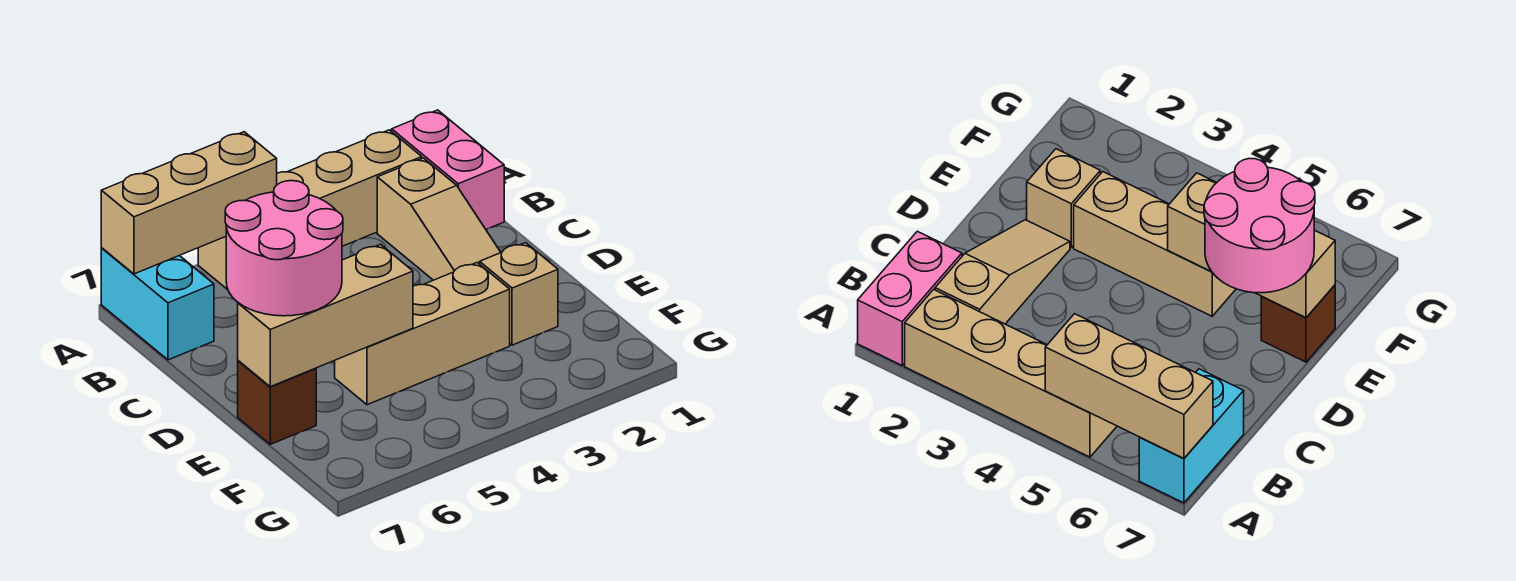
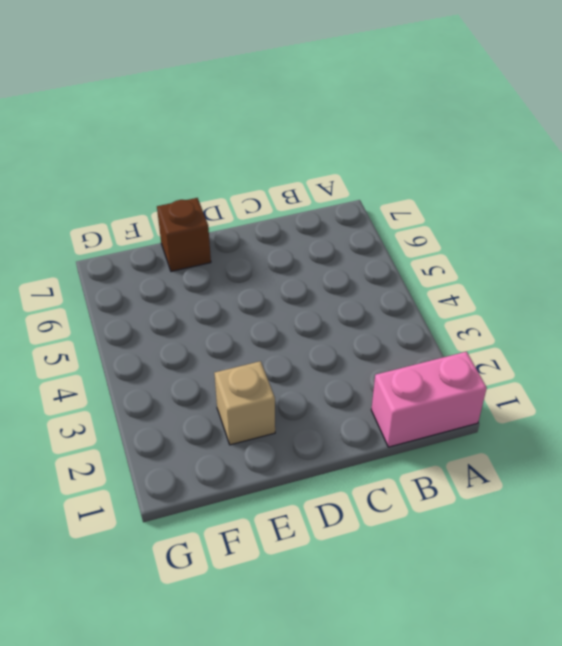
none -> tan brick A2:A5 level 1
none -> cyan brick A7:B7 level 1

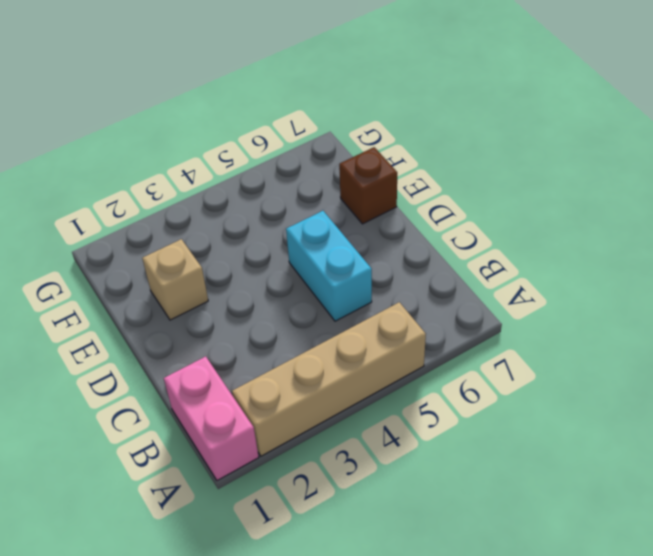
cyan brick C5:D5 level 1 -> cyan brick A7:B7 level 1
none -> tan slope B2:D2 level 1 top B
none -> tan brick E3:E5 level 1

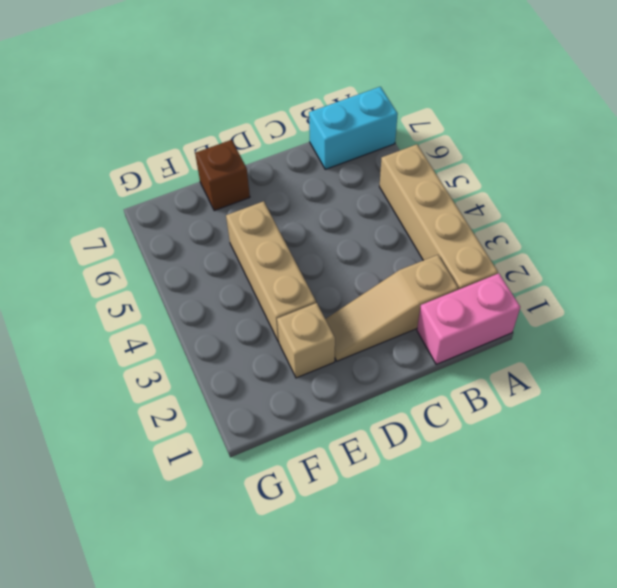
none -> tan brick A5:A7 level 2
none -> tan brick E5:E7 level 2

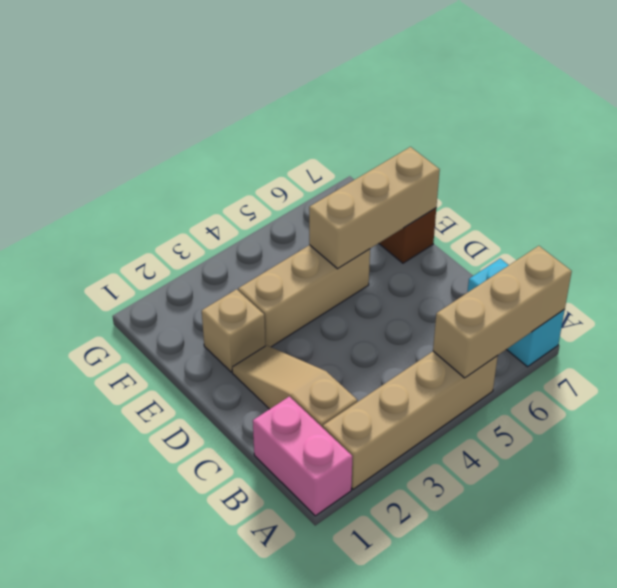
none -> pink round brick D6:E7 level 3

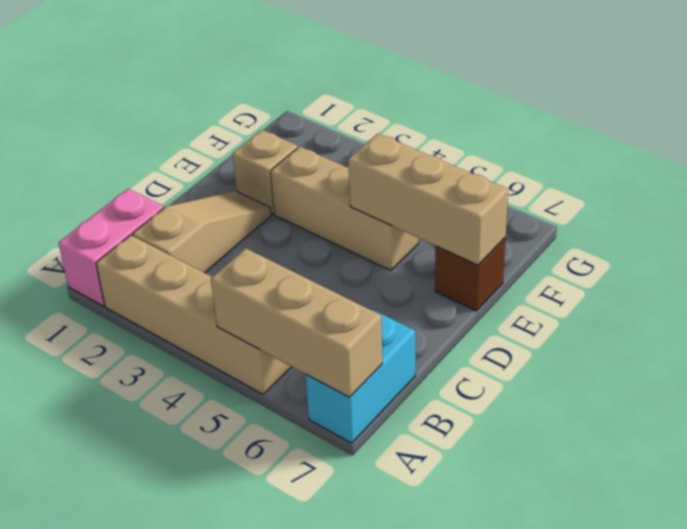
none -> pink round brick D6:E7 level 3

